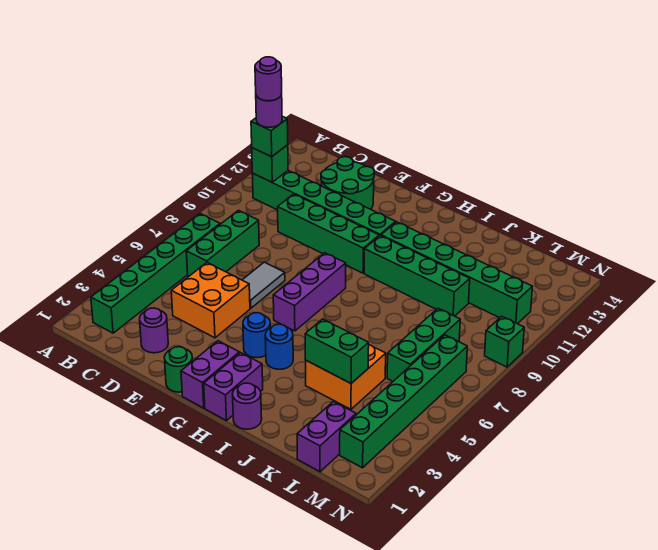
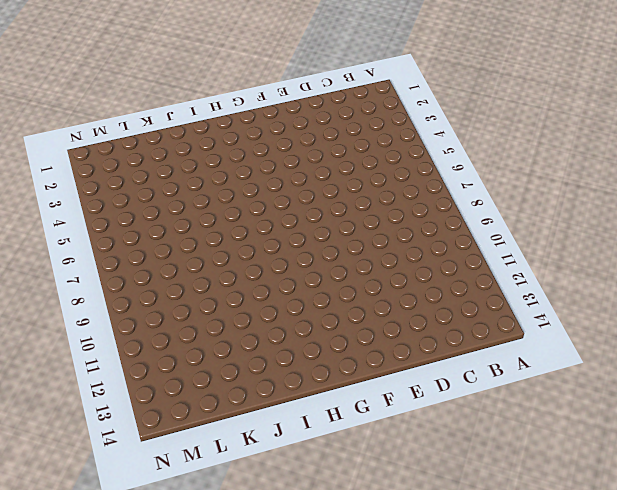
none -> green brick B2:B7 level 1
none -> green brick B11:G11 level 1
none -> green brick C6:C8 level 1

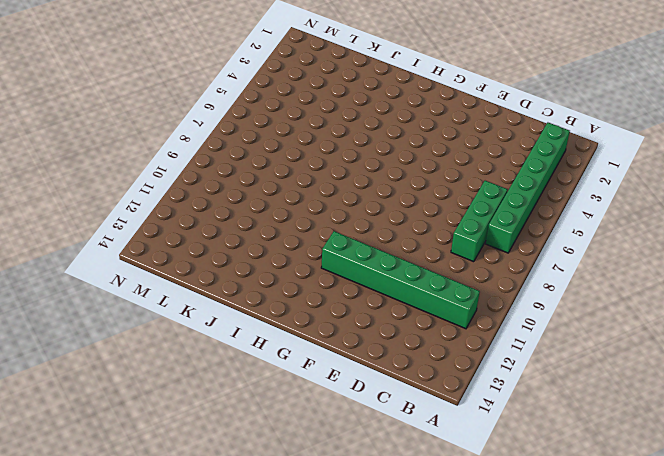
none -> purple round brick D2 level 1
none -> orange brick D4:E5 level 1
none -> green brick D10:G10 level 1

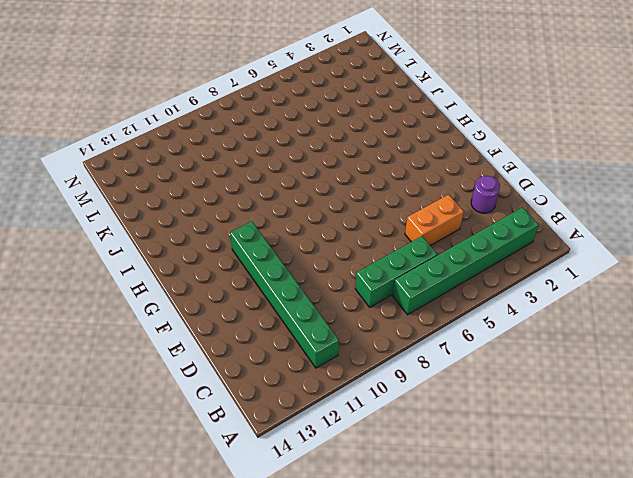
orange brick D4:D5 level 1 -> orange brick D4:E5 level 1
none -> green brick D10:G10 level 1
none -> green round brick D12:E13 level 1
none -> grey tile E6:E7 level 1

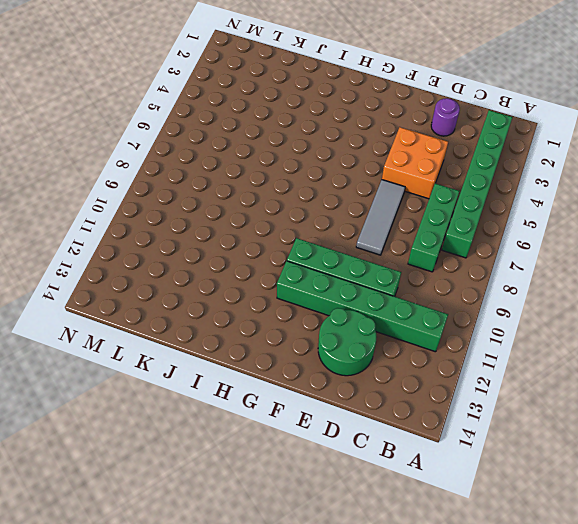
grey tile E6:E8 level 1 -> grey tile E6:E7 level 1
none -> green round brick F1 level 1
none -> purple brick G1:G2 level 1
none -> blue round brick G4 level 1

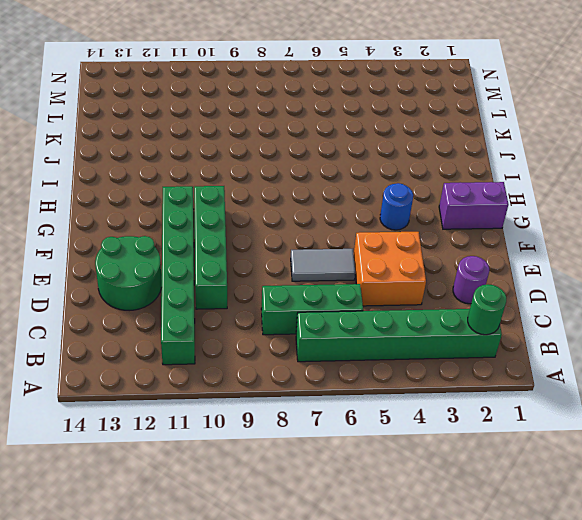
green round brick B2 level 2 -> green round brick F1 level 1
none -> purple brick G6:G8 level 1
none -> purple brick H1:H2 level 1
none -> blue round brick H4 level 1

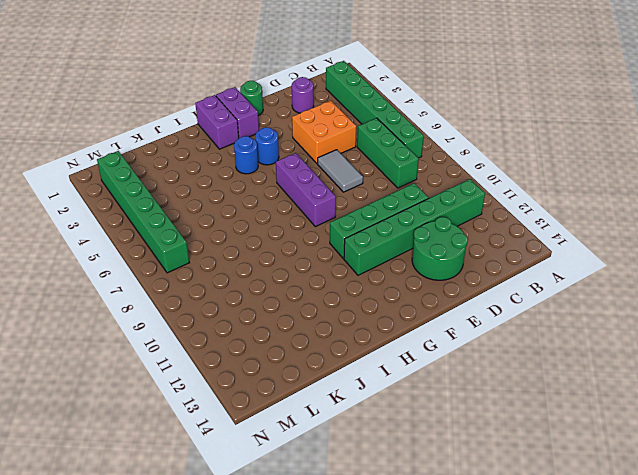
none -> green brick H10:K10 level 1
none -> green brick H11:M11 level 1
none -> purple round brick I1 level 1

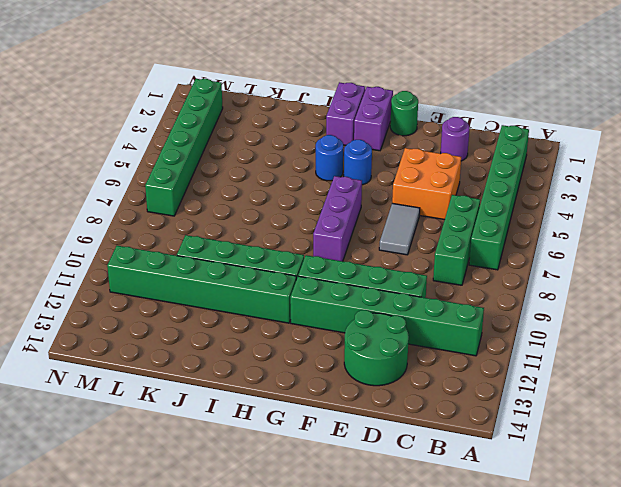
none -> purple round brick I1 level 1
none -> orange brick J4:K5 level 1
none -> purple brick L1:L2 level 1

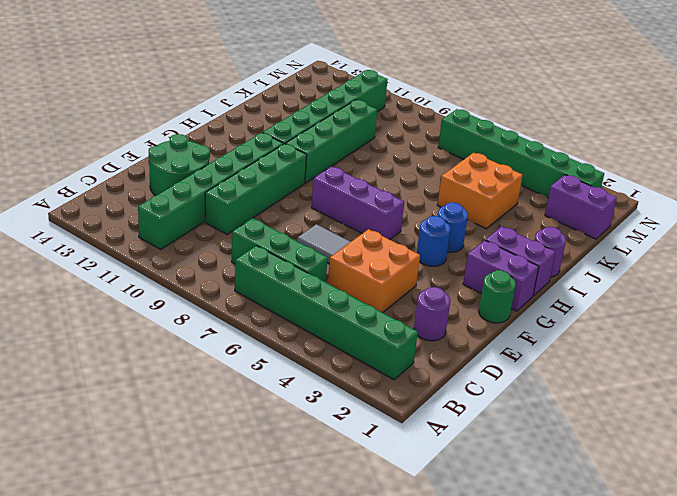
none -> green brick L6:L8 level 1
none -> green brick N9 level 1
none -> green brick B11 level 2

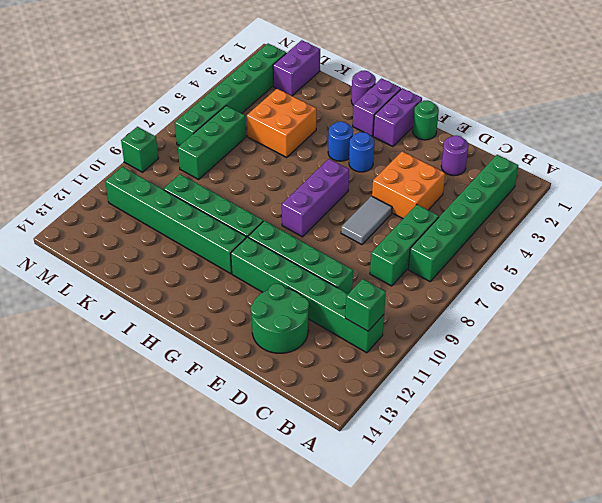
none -> green brick J4:K4 level 2
none -> green brick B11 level 3
none -> purple round brick B11 level 4

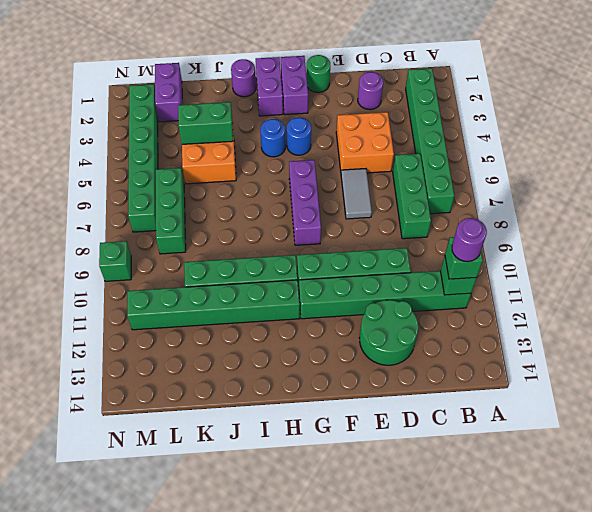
none -> purple round brick B11 level 5

